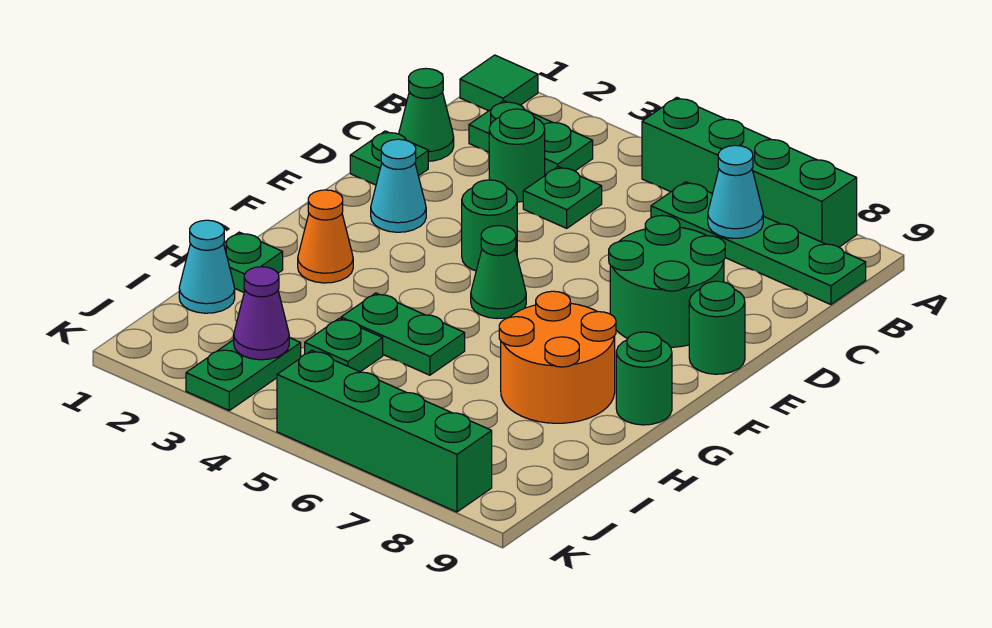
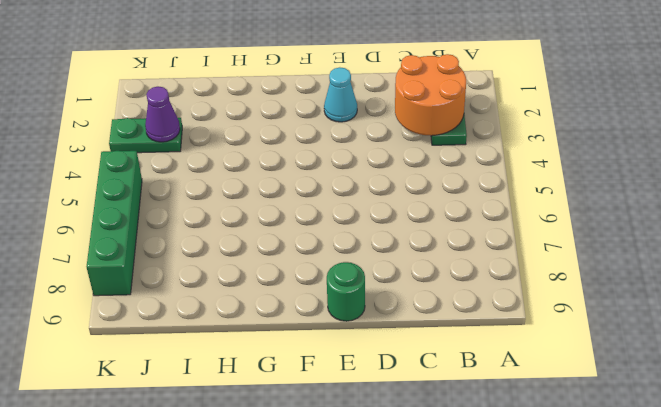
orange round brick B2:C3 level 2 -> orange round brick G7:H8 level 1
none -> green tile A1 level 1
none -> green brick A5:A8 level 1
none -> green plate B6:B9 level 1

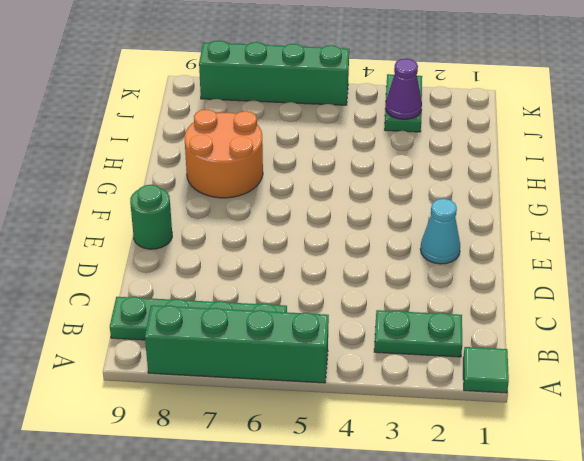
none -> green cone C1 level 1
none -> green round brick C3 level 1
none -> green plate C4 level 1

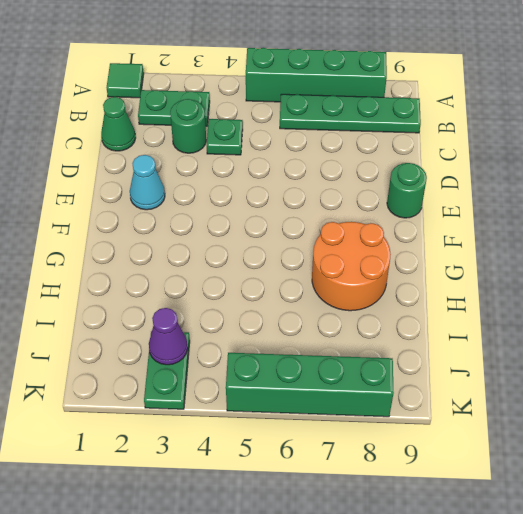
none -> green plate D1 level 1
none -> green round brick D7:E8 level 1
none -> green round brick E4 level 1

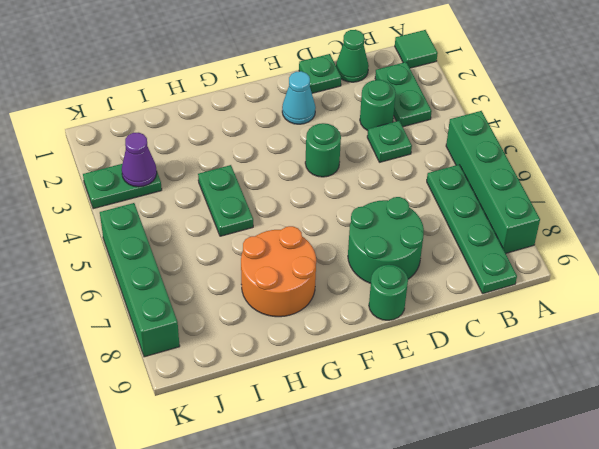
none -> green cone F5 level 1
none -> orange cone G2 level 1
none -> green round brick G9 level 1

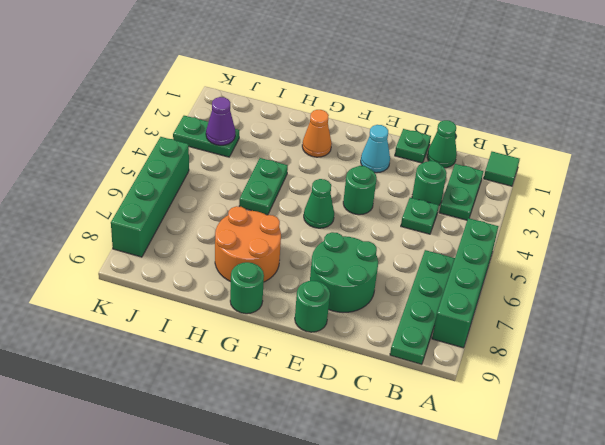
none -> green plate H1 level 1
none -> cyan cone I1 level 1
none -> green plate I4 level 1

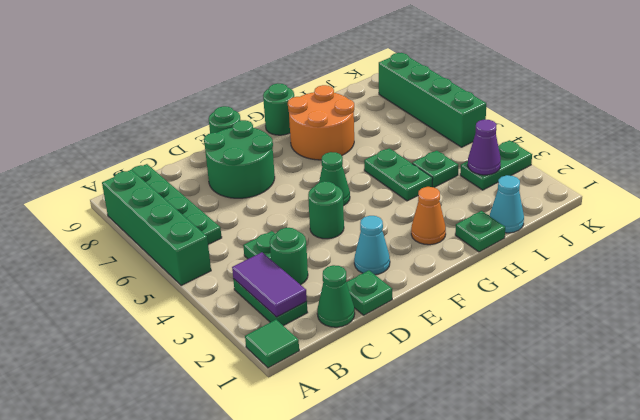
purple tile B2:B3 level 2 -> none
none -> cyan cone B7 level 2

